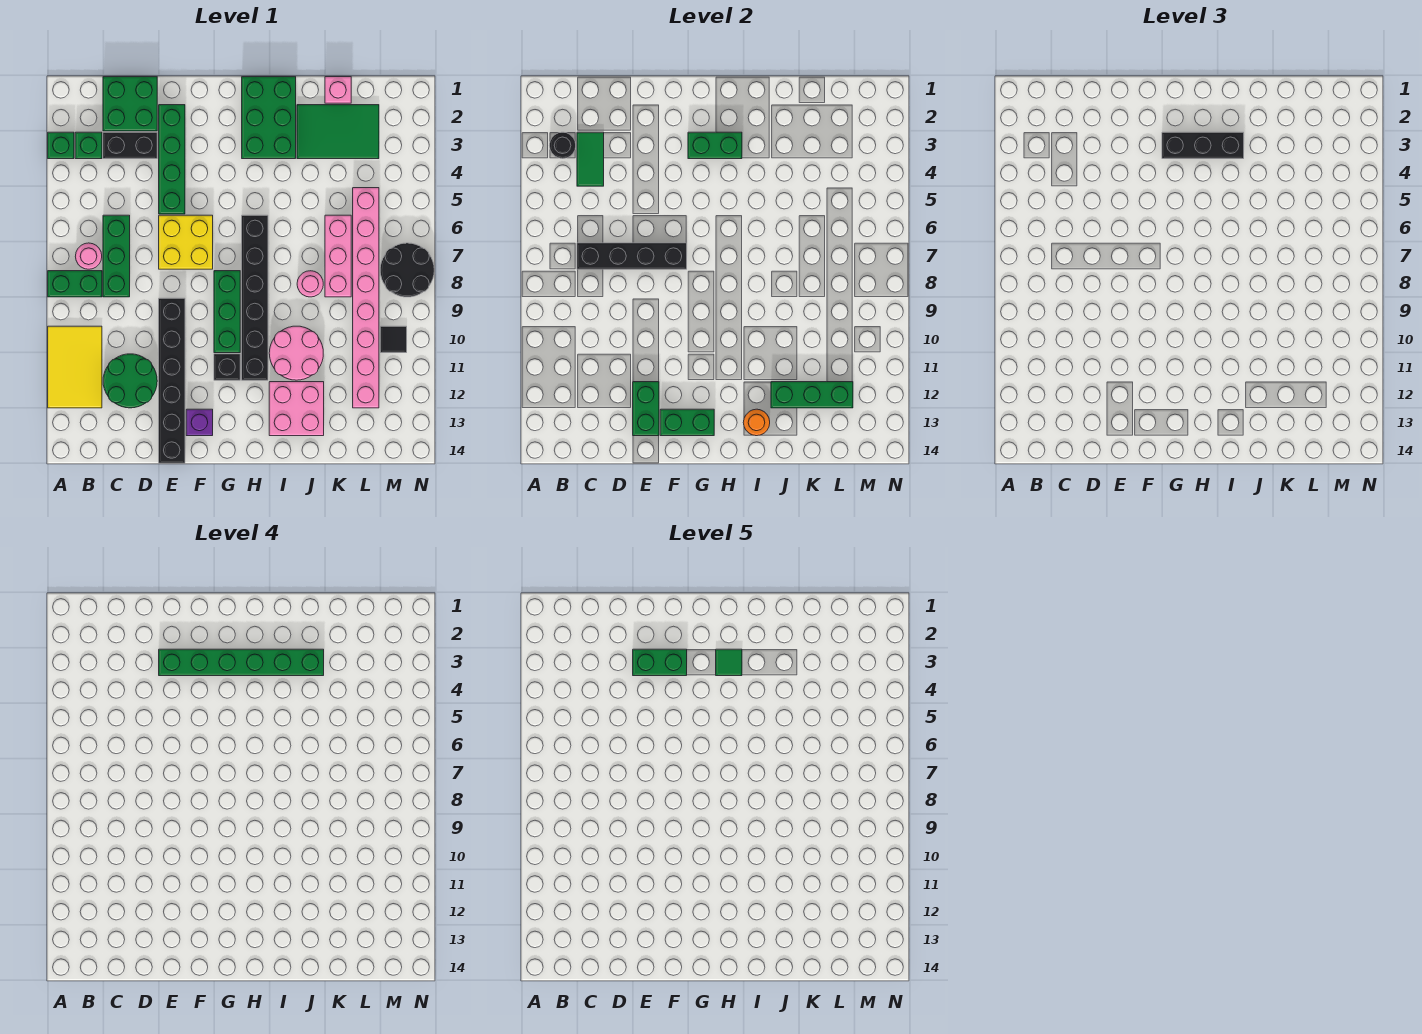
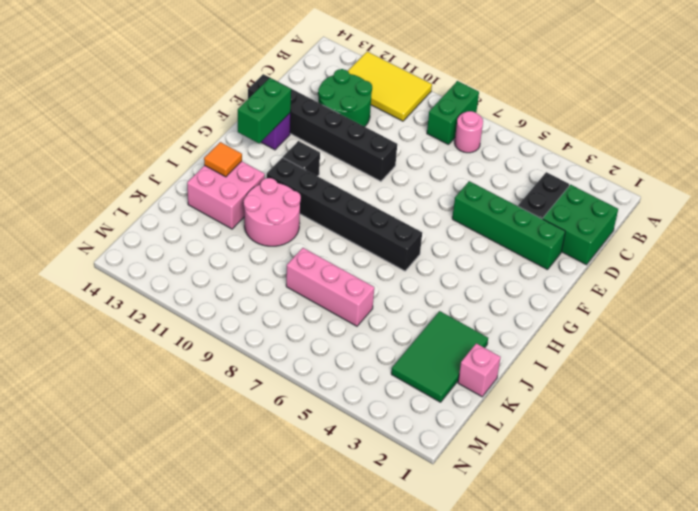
orange tile I13 level 2 -> orange round brick I13 level 2
none -> green brick A3 level 1
none -> green brick B3 level 1
none -> green brick C6:C8 level 1
none -> yellow brick E6:F7 level 1

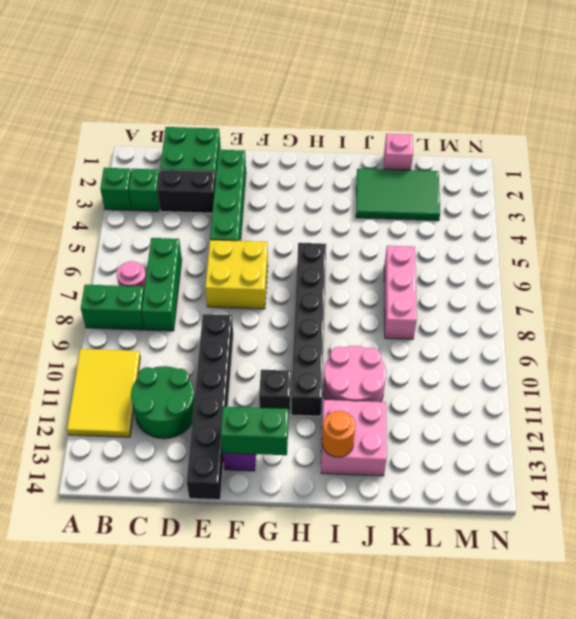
none -> green brick G8:G10 level 1
none -> green brick H1:I3 level 1
none -> pink round brick J8 level 1
none -> pink brick L5:L12 level 1

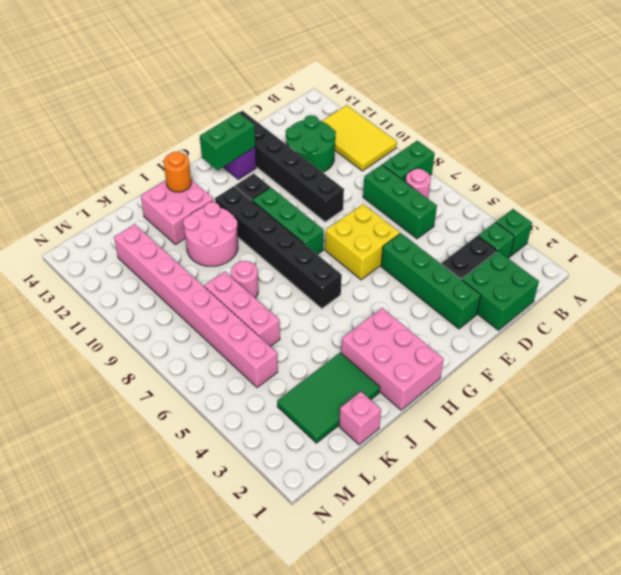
pink brick H1:I3 level 1 -> green brick H1:I3 level 1
none -> black round brick M7:N8 level 1
none -> black tile M10 level 1
none -> black round brick B3 level 2
none -> green tile C3:C4 level 2

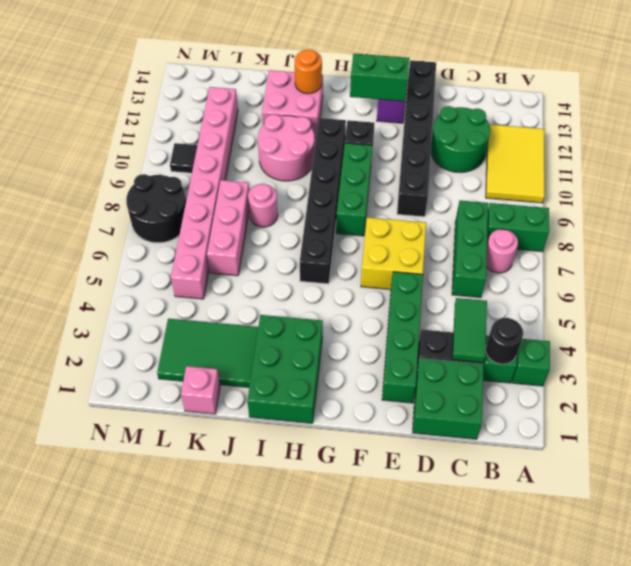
none -> black brick C7:F7 level 2
none -> green brick E12:E13 level 2
none -> green brick G3:H3 level 2
none -> green brick J12:L12 level 2

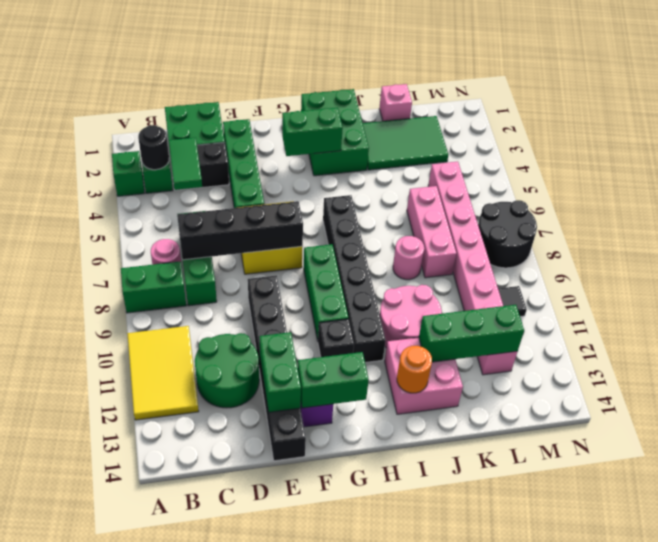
none -> black brick G3:I3 level 3
none -> green brick E3:J3 level 4
none -> green brick E3:F3 level 5
none -> green tile H3 level 5

